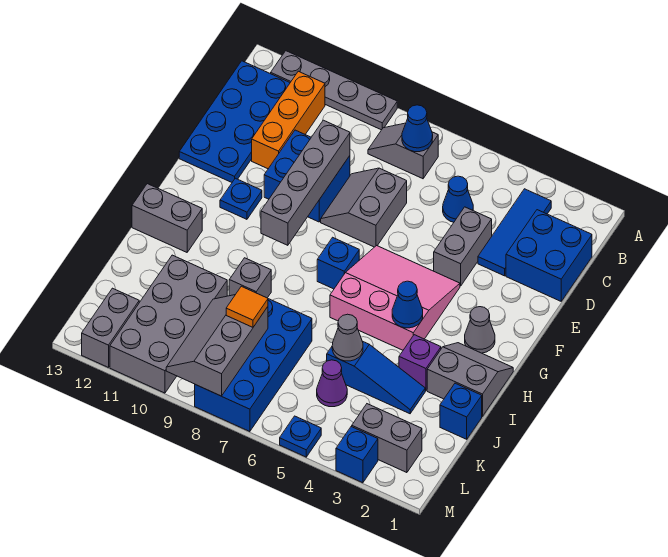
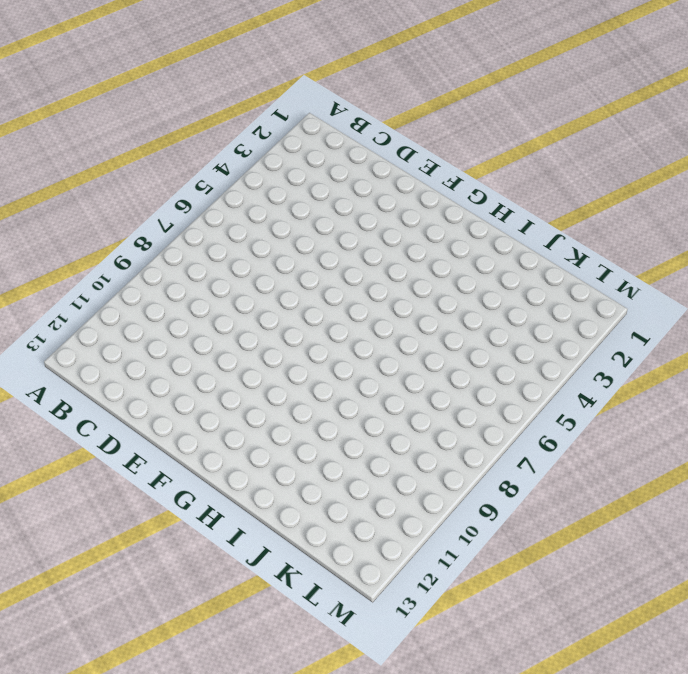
none -> grey plate A9:A12 level 1
none -> blue tile B3:D3 level 1
none -> grey slope B7:B8 level 1 top 7
none -> orange brick B11:D11 level 1

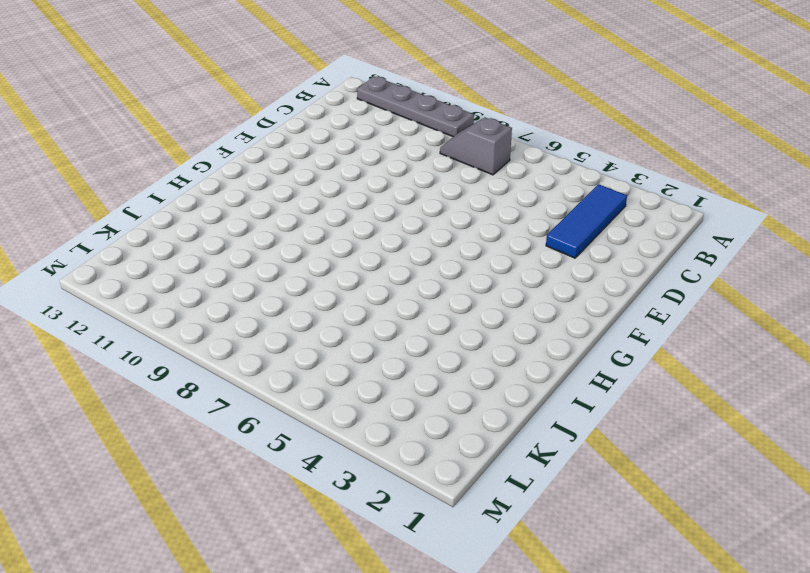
none -> orange brick B11:D11 level 1
none -> blue plate B12:E13 level 1
none -> blue brick C1:D2 level 1
none -> blue cone C5 level 1

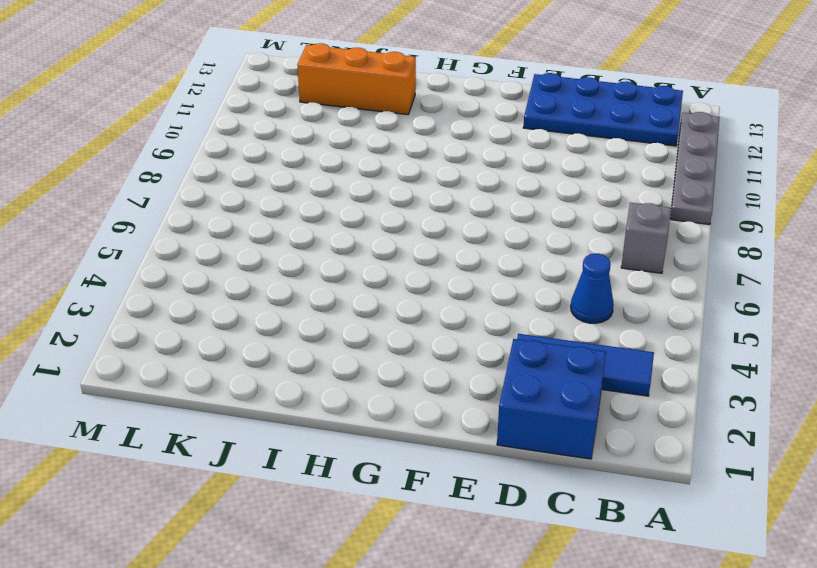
orange brick I12:K12 level 1 -> orange brick B11:D11 level 1
none -> grey brick D4:E4 level 1
none -> grey slope D7:E8 level 1 top 7
none -> blue brick D9:E10 level 1
none -> pink slope F4:H6 level 1 top H

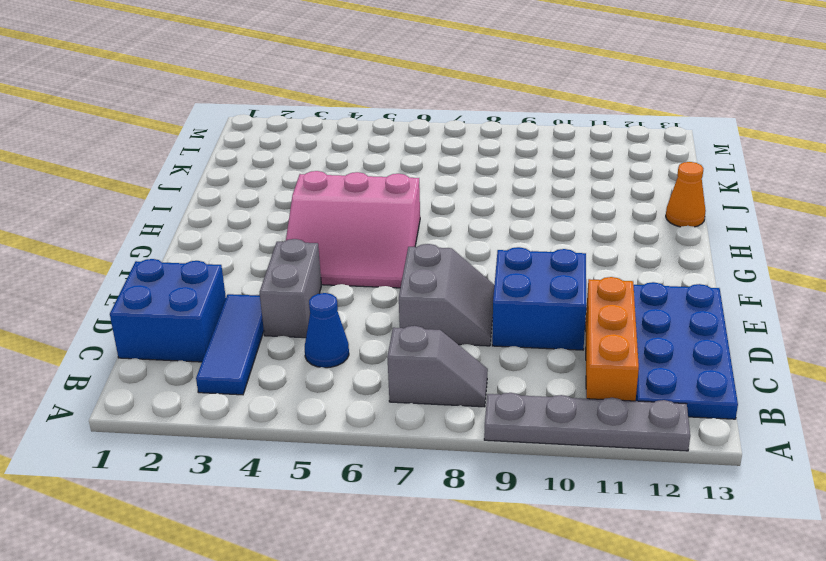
orange cone I13 level 1 -> none
none -> blue plate F11 level 1
none -> grey cone G2 level 1
none -> blue brick G7 level 1
none -> grey slope H1:I2 level 1 top I

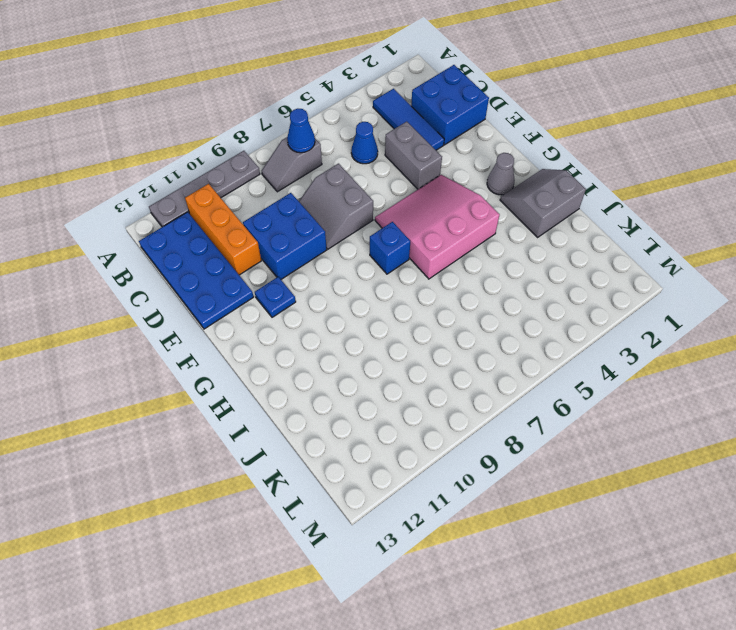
none -> grey brick H12:H13 level 1
none -> purple brick I3 level 1
none -> grey brick I9 level 1
none -> blue brick J1 level 1

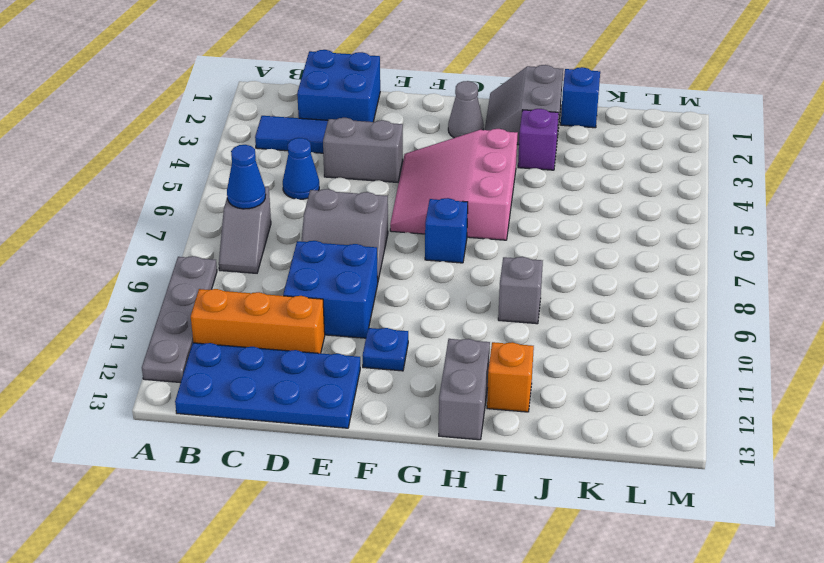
orange brick I12 level 1 -> none
none -> blue slope J3:J5 level 1 top 5
none -> blue brick J7:M8 level 1
none -> grey brick J10:M11 level 1
none -> purple cone K5 level 1

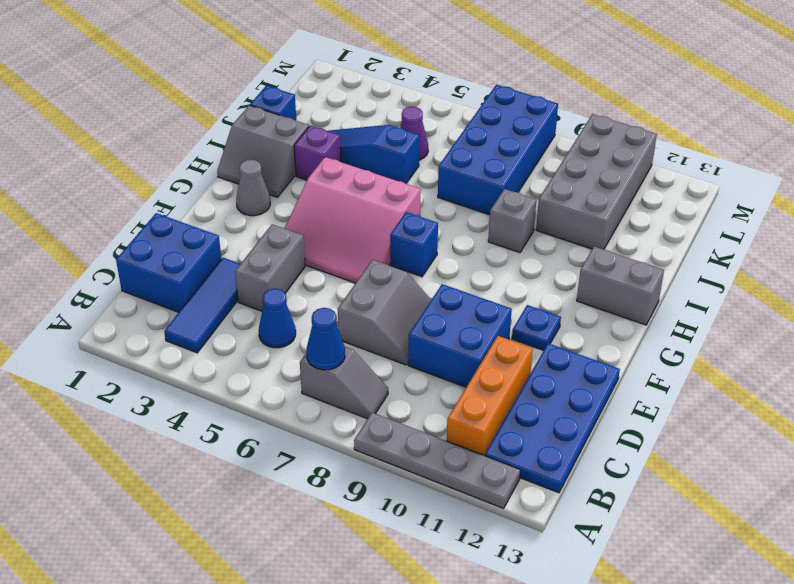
none -> grey brick L2:L3 level 1
none -> grey brick L12:M12 level 1
none -> blue brick M3 level 1
none -> blue plate M5 level 1

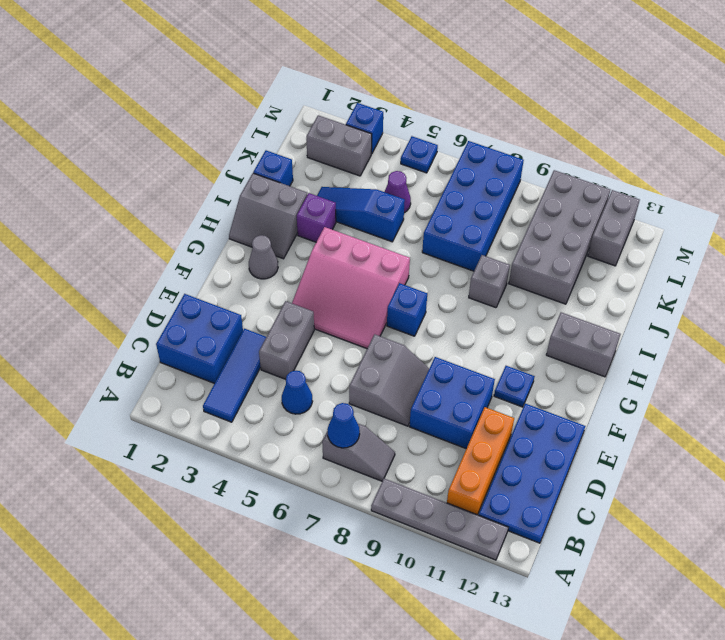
none -> grey brick D9:G9 level 2
none -> blue cone H4 level 2
none -> grey cone J5 level 2
none -> grey slope K8:M9 level 2 top 8

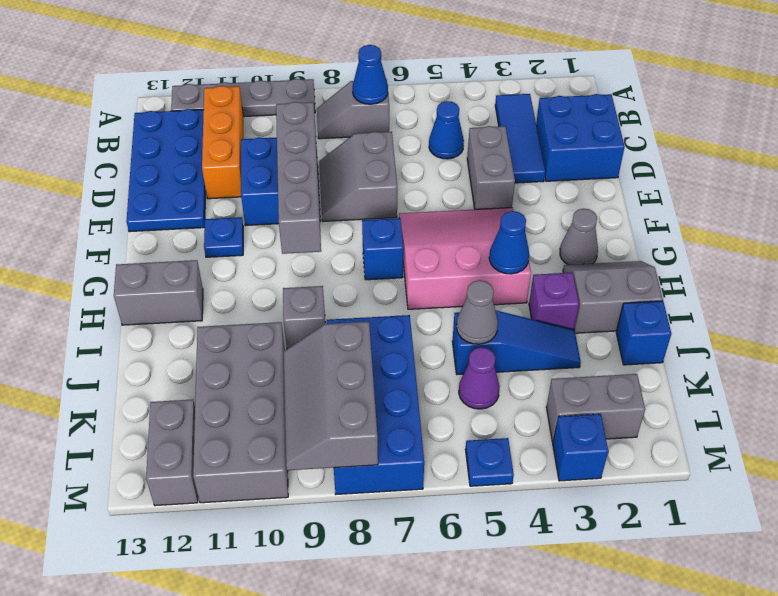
none -> orange tile K8 level 3

